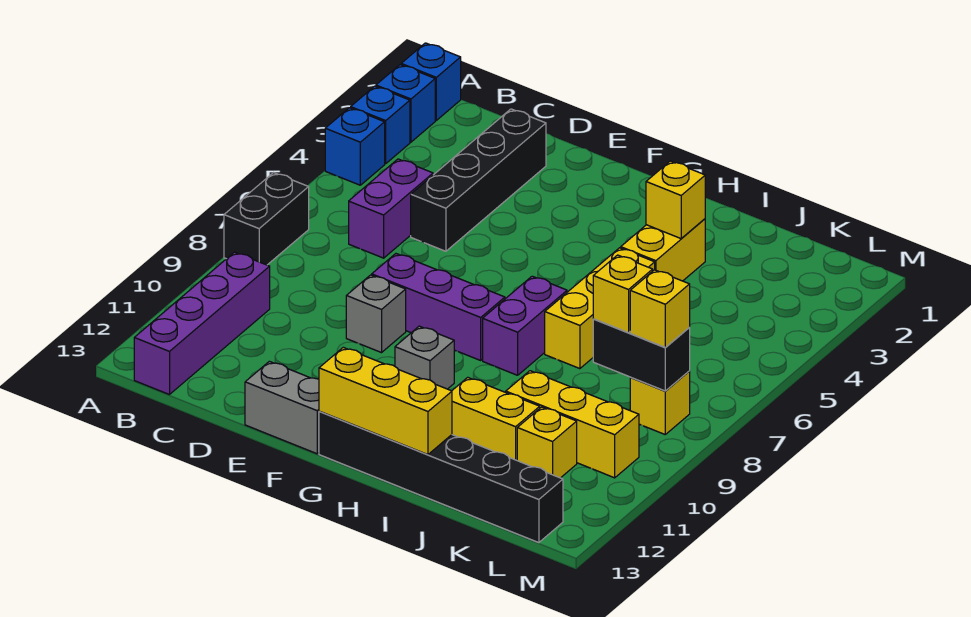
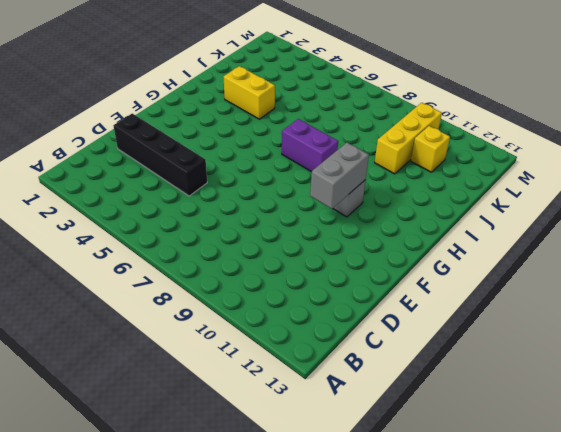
grey brick F10:G10 level 2 -> grey brick E13:F13 level 1
none -> blue brick A1 level 1
none -> blue brick A2 level 1
none -> blue brick A3 level 1

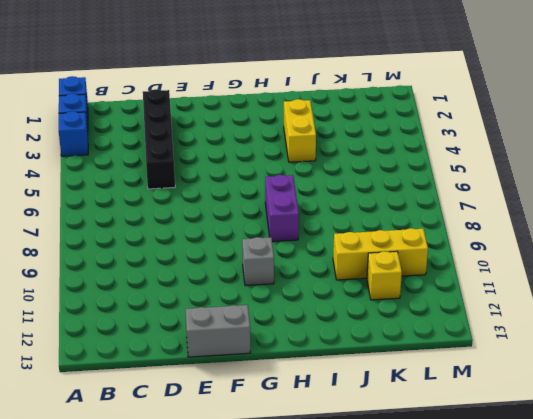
none -> blue brick A4 level 1
none -> black brick A7:A8 level 1
none -> purple brick B10:B13 level 1

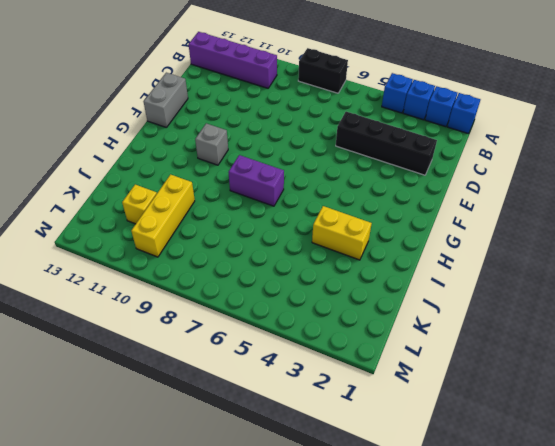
none -> purple brick C5:C6 level 1
none -> purple brick E8:G8 level 1
none -> grey brick E9 level 1

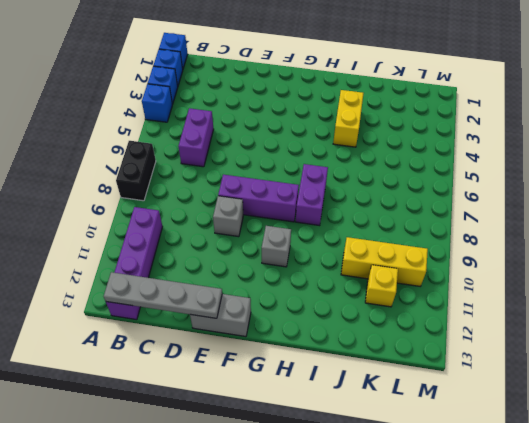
grey plate B13:E13 level 2 -> none
none -> black brick D2:D5 level 1
none -> black brick G13:L13 level 1
none -> yellow brick I5:I7 level 1

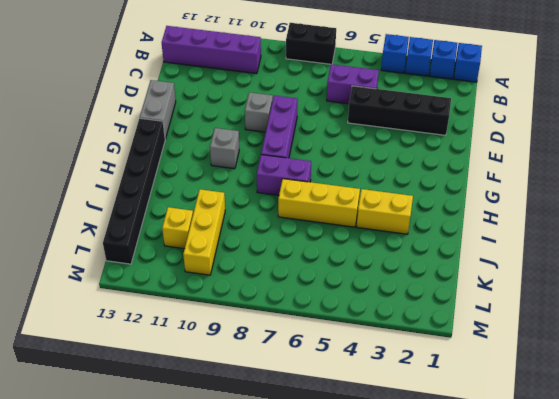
none -> yellow brick I11:J11 level 1
none -> yellow brick L8 level 1
none -> yellow brick G13:I13 level 2

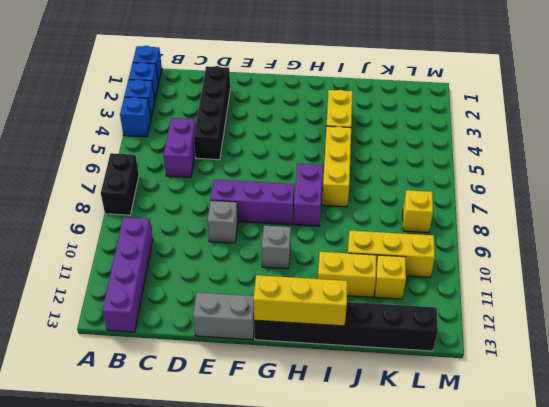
none -> yellow brick I3 level 2
none -> black brick K8:L8 level 2
none -> yellow brick K8 level 3

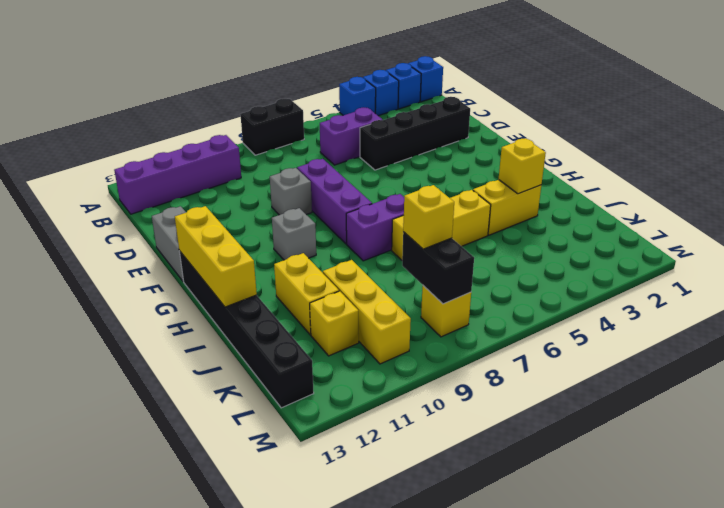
none -> yellow brick L8 level 3

